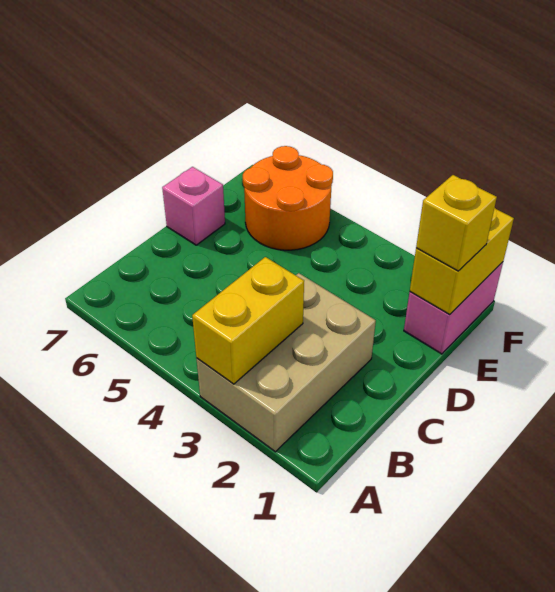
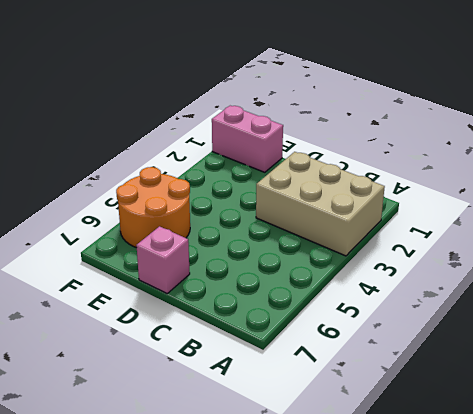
none -> yellow brick A3:B3 level 2
none -> yellow brick E1:F1 level 2

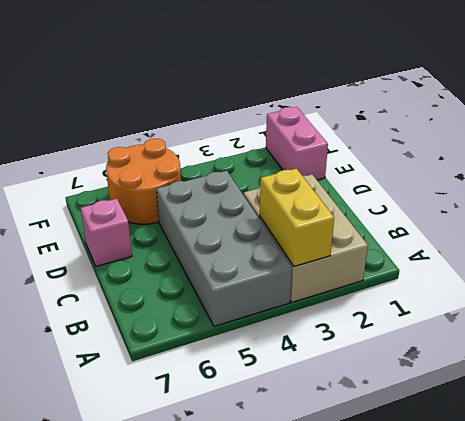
grey brick A4:D5 level 1 -> none
none -> yellow brick E1:F1 level 2
none -> yellow brick E1 level 3

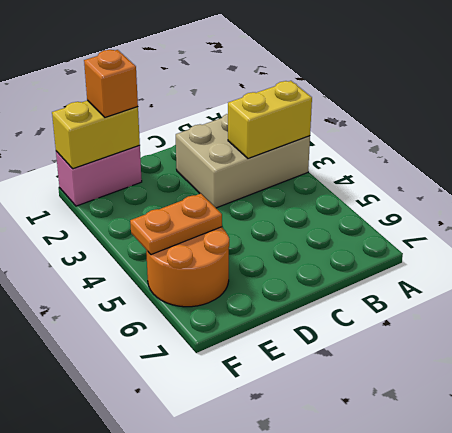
orange brick E1 level 3 -> yellow brick E1 level 3
orange plate E5:F5 level 2 -> none
none -> pink brick D7 level 1

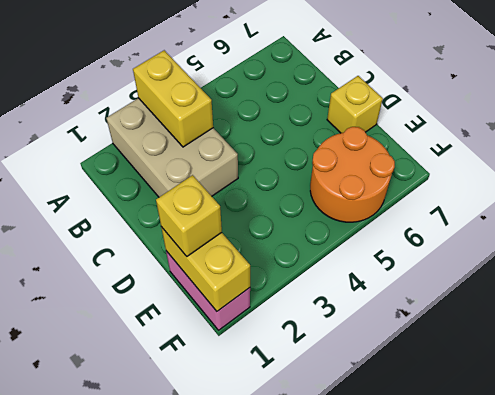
yellow brick D7 level 1 -> pink brick D7 level 1

